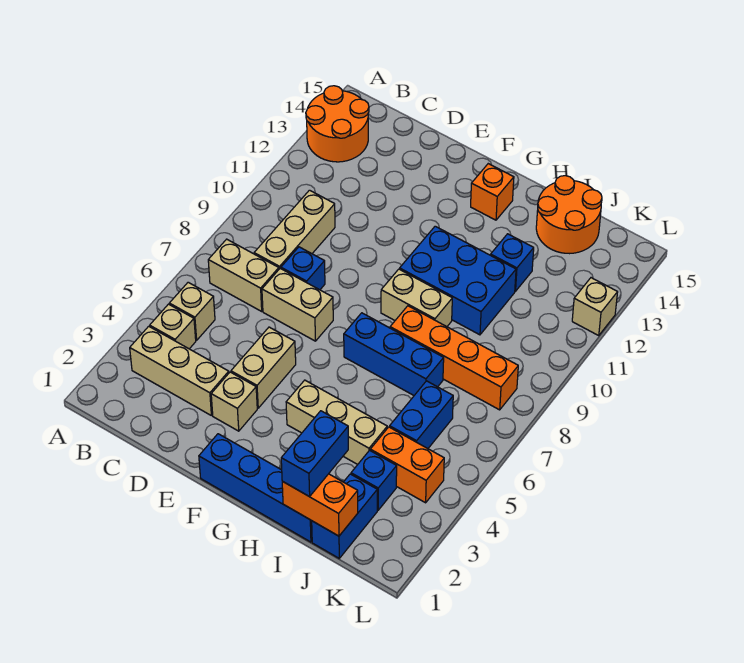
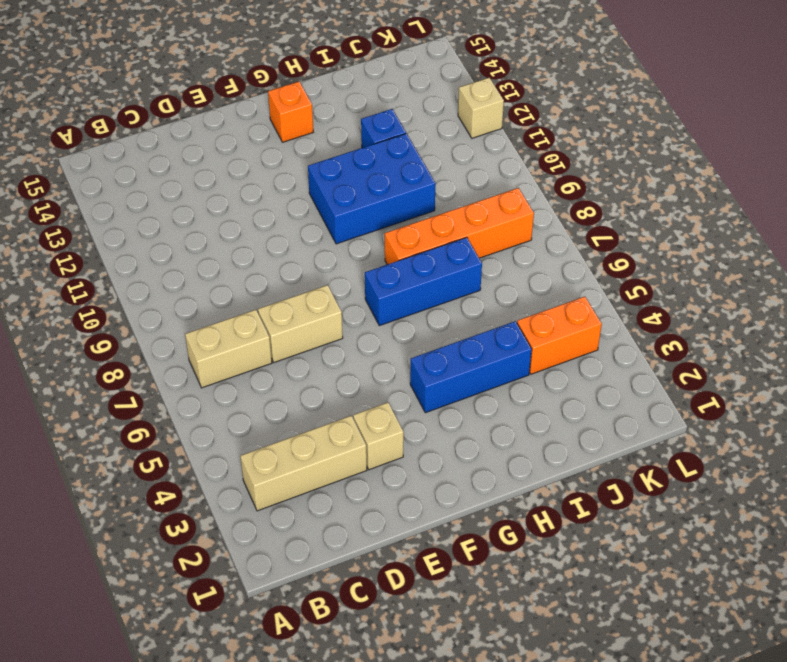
blue brick G4:I4 level 1 -> tan brick G4:I4 level 1
none -> orange round brick A13:B14 level 1
none -> tan brick B4 level 1
none -> tan brick B5 level 1

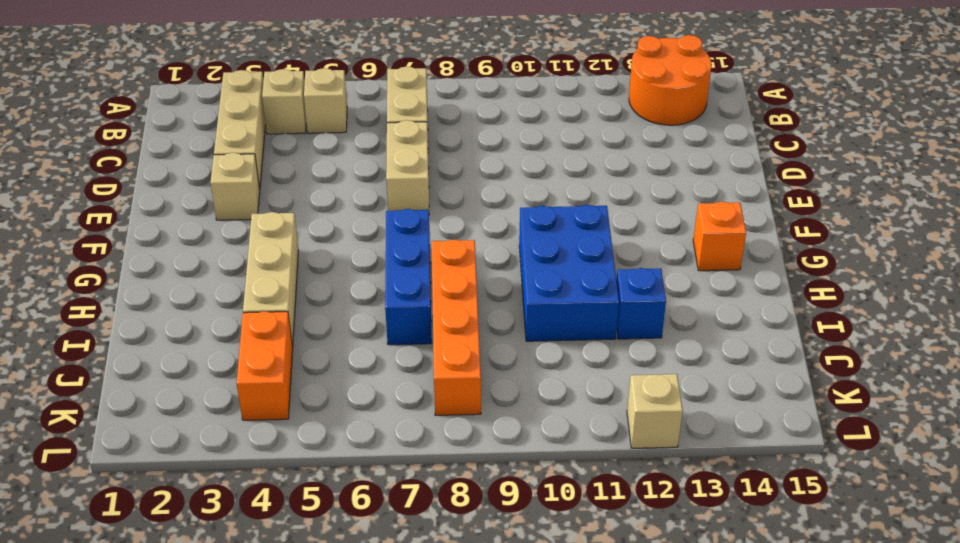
none -> tan brick C8:C10 level 1
none -> blue brick D8 level 1
none -> tan brick E4:E5 level 1

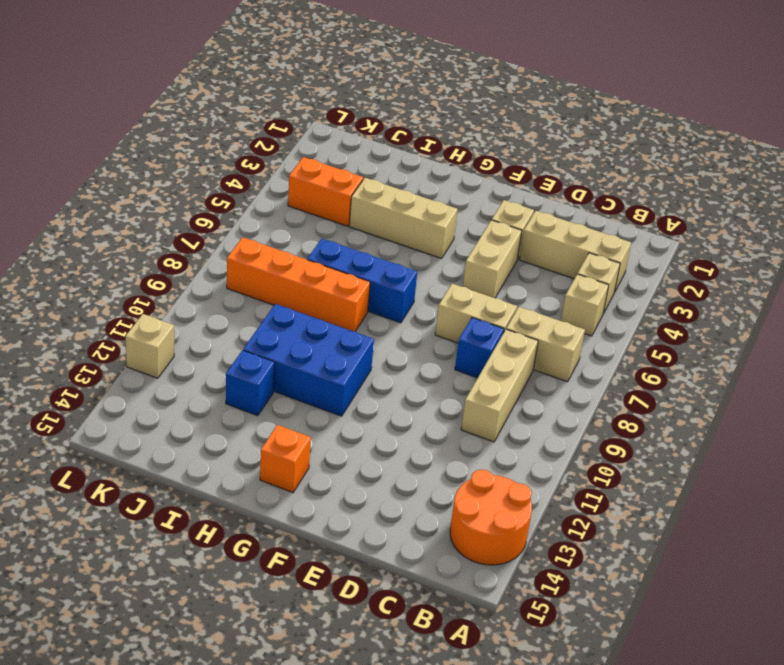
none -> blue brick F1:I1 level 1
none -> tan brick G9:H9 level 1
none -> orange round brick I14:J15 level 1

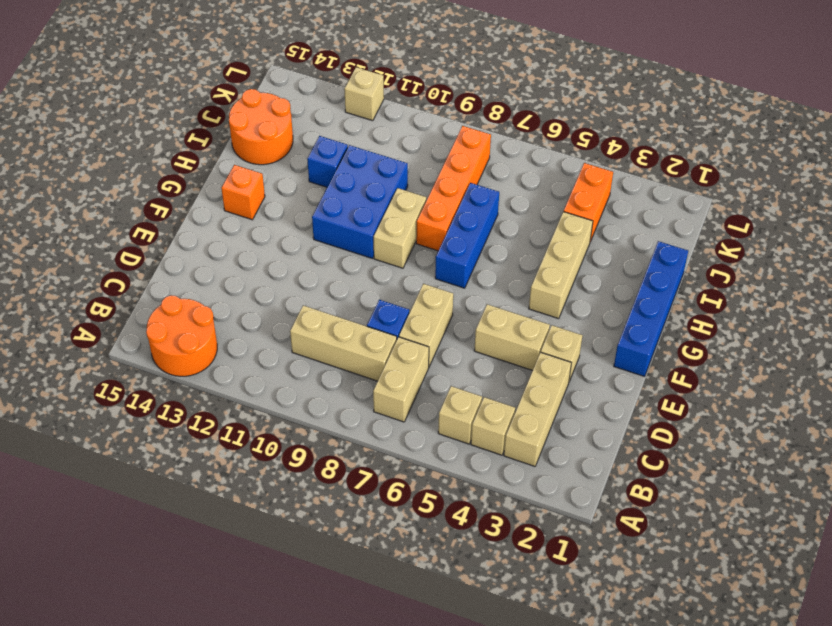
none -> blue brick J1:J2 level 1
none -> blue brick J3 level 1
none -> blue brick J5:J6 level 1

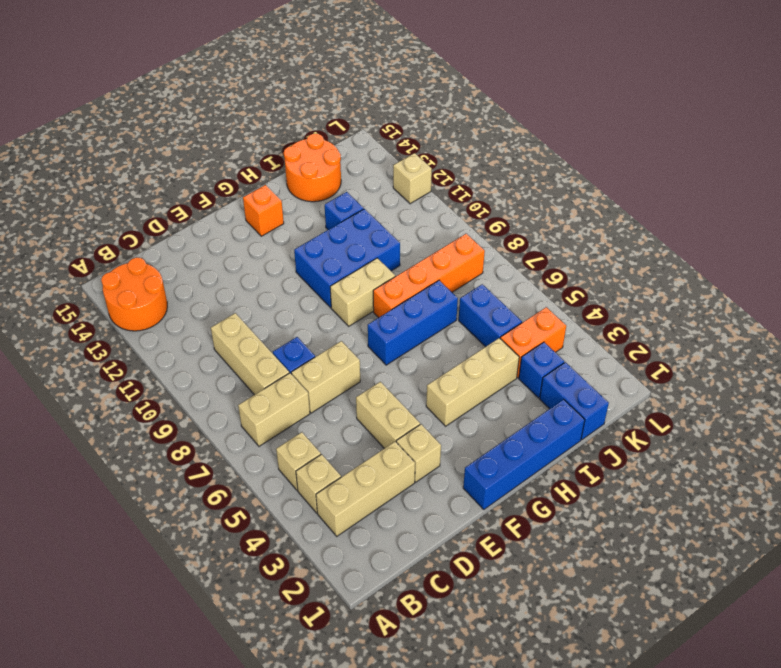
none -> orange brick I1:J1 level 2
none -> blue brick I1:I2 level 3

